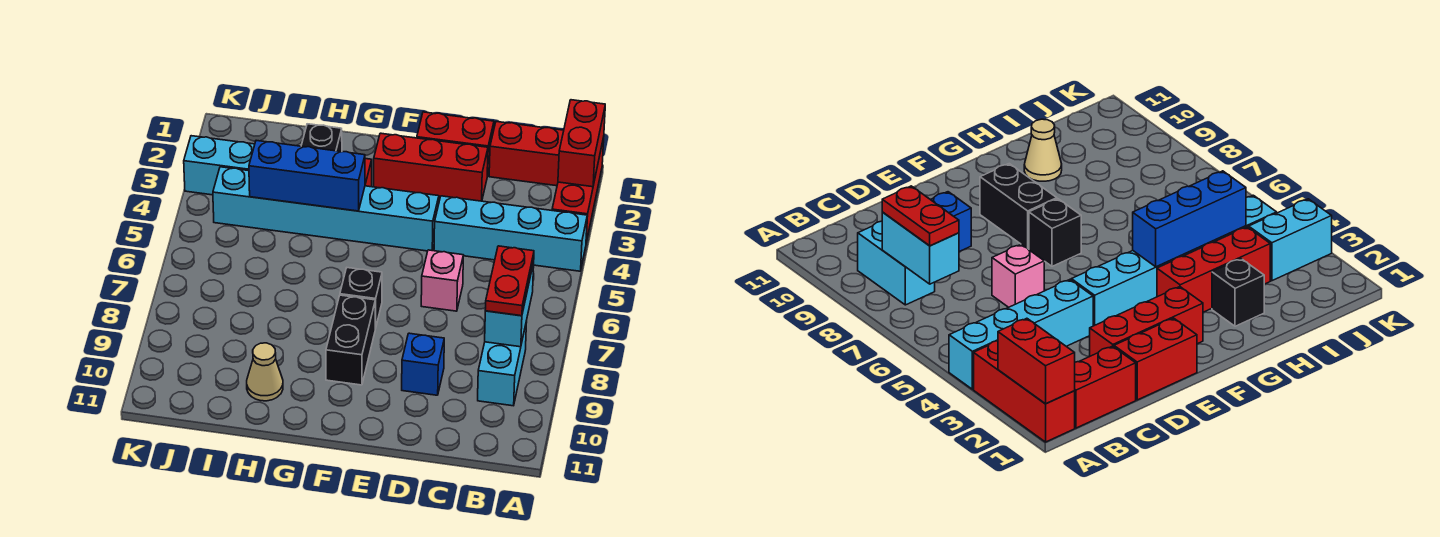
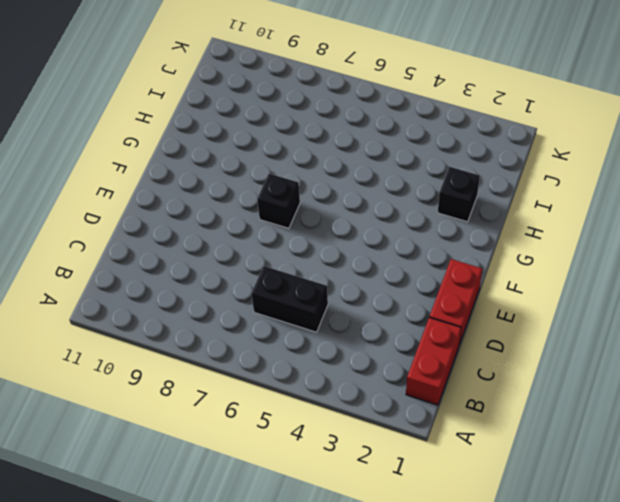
black brick C5:C6 level 1 -> black brick F8:F9 level 1
none -> red brick A1:A3 level 1
none -> cyan brick A4:D4 level 1
none -> cyan brick B8:B9 level 1

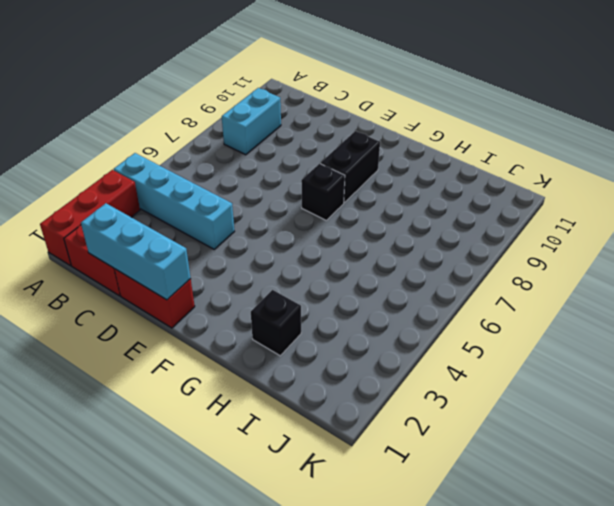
cyan brick C1:E1 level 2 -> none
none -> red brick D2:F2 level 1
none -> pink brick D6 level 1
none -> blue brick D9 level 1

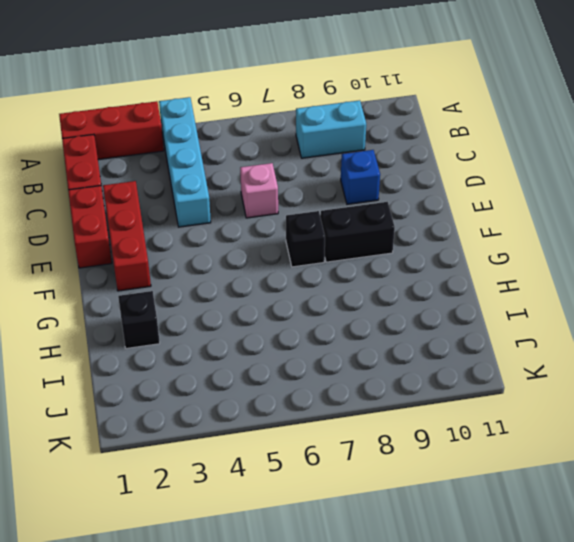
none -> cyan brick E4:J4 level 1
none -> red brick G3:I3 level 1
none -> tan cone H10 level 1

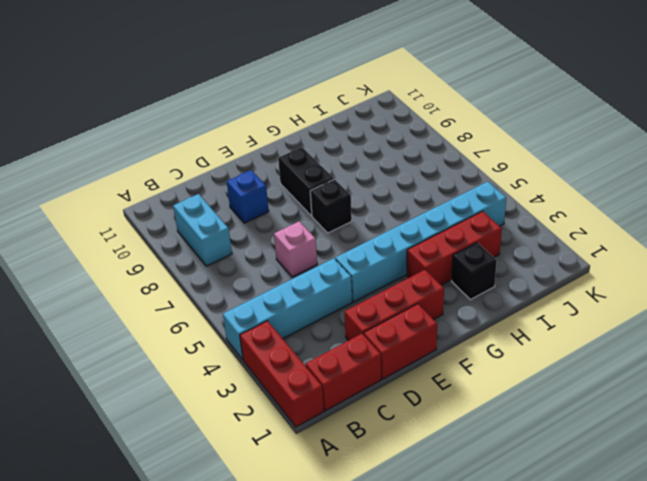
none -> tan cone H10 level 1
none -> cyan brick J3:K3 level 1
none -> red brick A1:A2 level 2

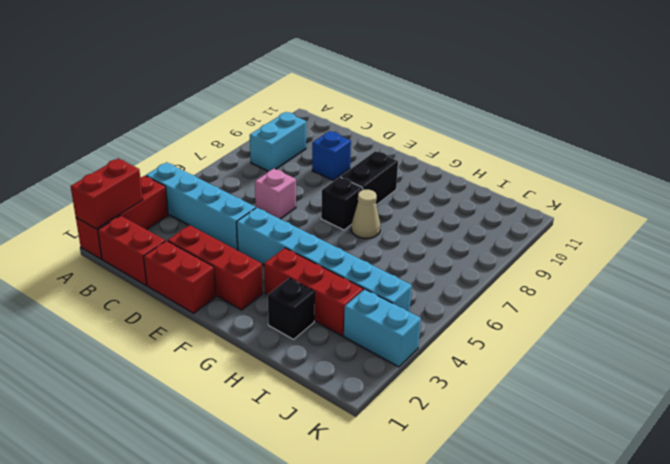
tan cone G7 level 1 -> tan cone H10 level 1
none -> cyan brick B7:B8 level 2
none -> blue brick G4:I4 level 2
none -> red plate B7:B8 level 3

